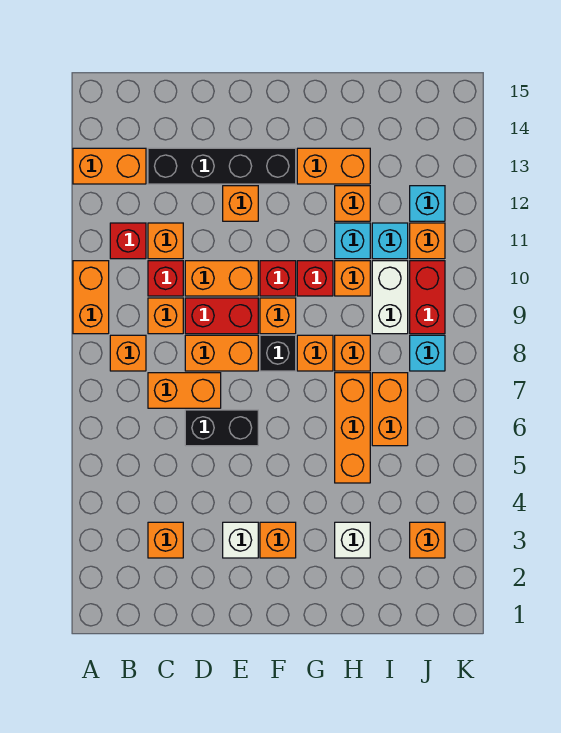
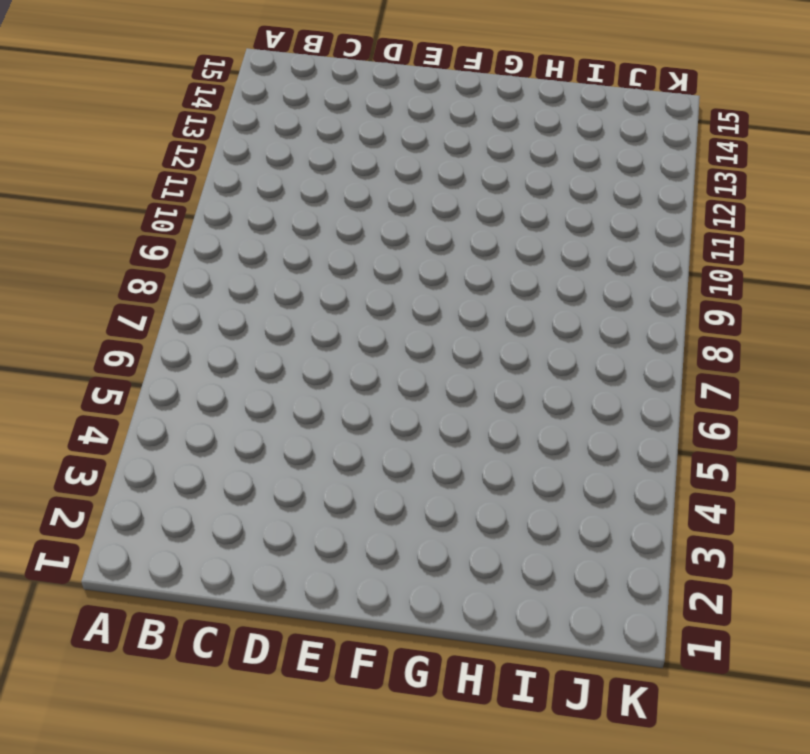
none -> orange brick A9:A10 level 1
none -> orange brick A13:B13 level 1
none -> orange brick B8 level 1
none -> red brick B11 level 1

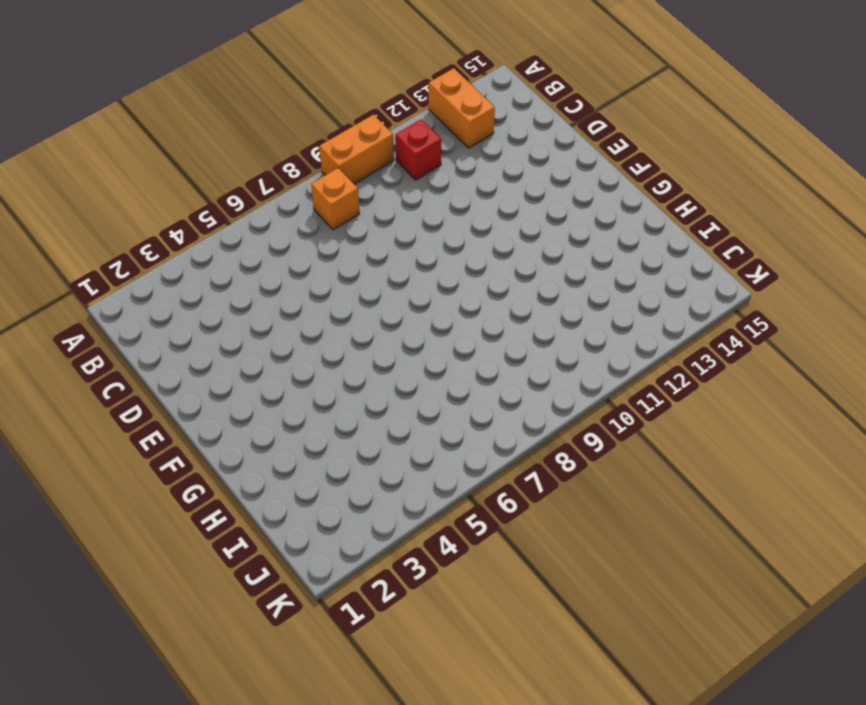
none -> orange brick C3 level 1
none -> orange brick C7:D7 level 1
none -> orange brick C9 level 1
none -> red brick C10 level 1

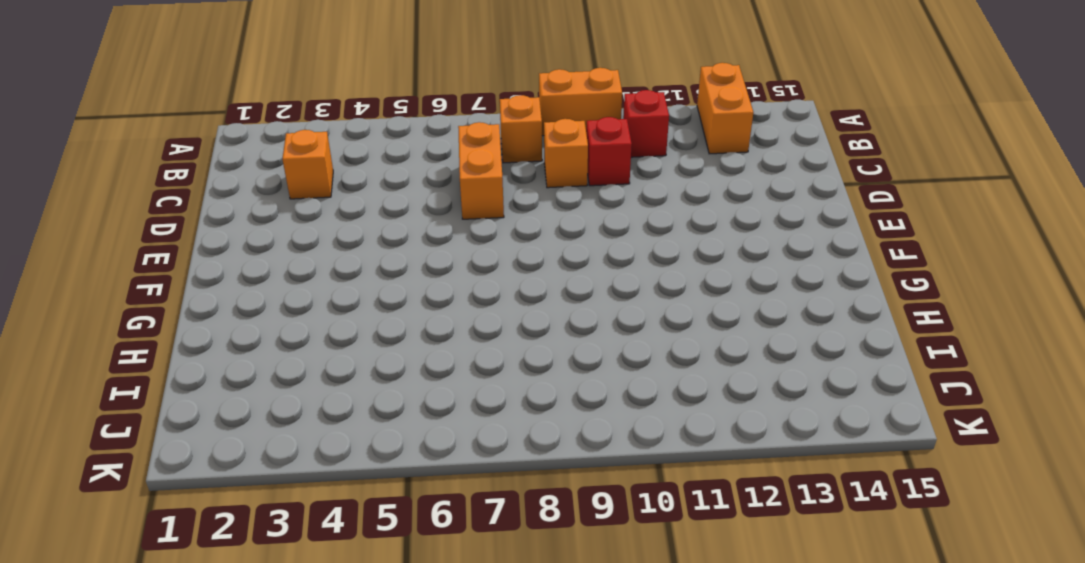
none -> orange brick C11 level 1
none -> black brick C13:F13 level 1
none -> black brick D6:E6 level 1
none -> orange brick D8:E8 level 1

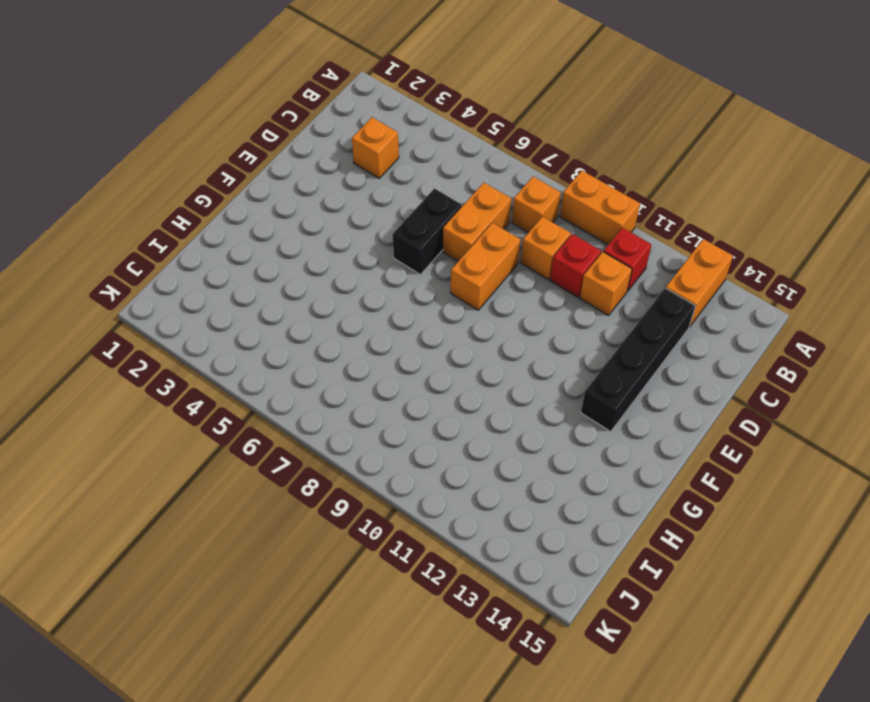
none -> red brick D9:E9 level 1
none -> orange brick D10:E10 level 1
none -> white brick E3 level 1
none -> orange brick E12 level 1

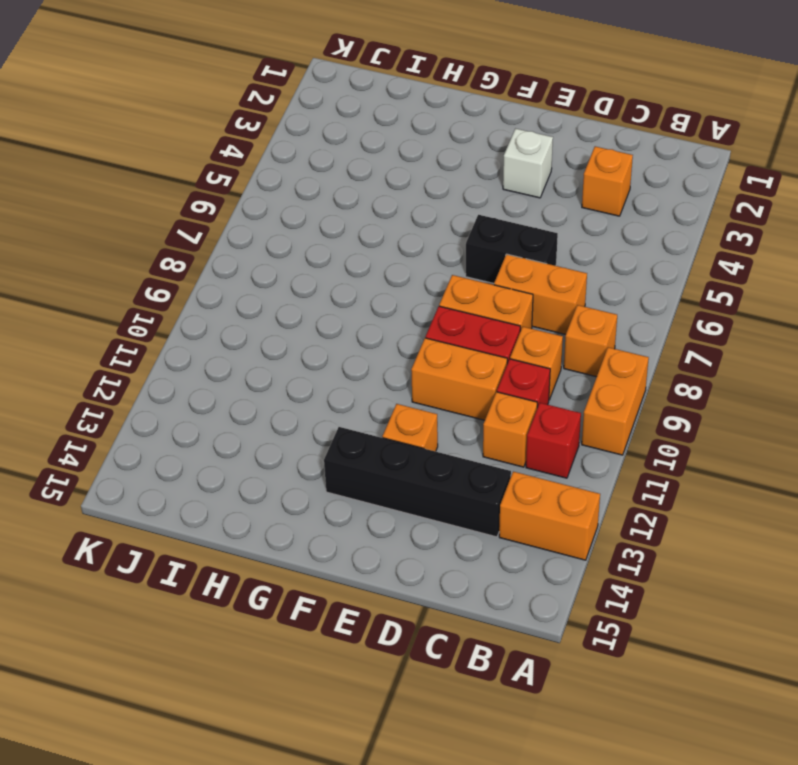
none -> orange brick F3 level 1
none -> black brick F8 level 1
none -> orange brick F9 level 1
none -> red brick F10 level 1

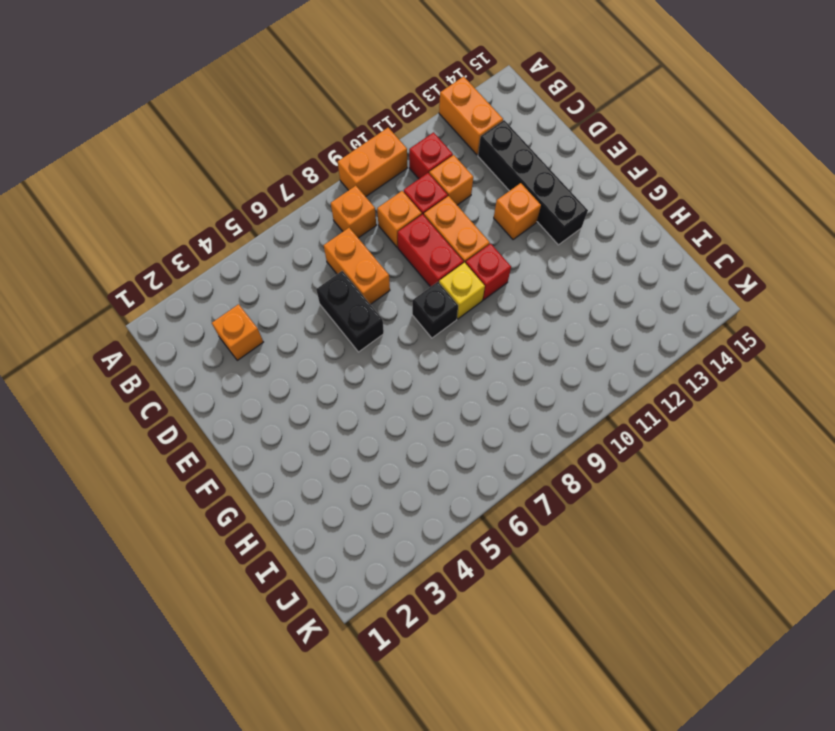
yellow brick F9 level 1 -> orange brick F9 level 1
none -> orange brick D8:E8 level 1
none -> white brick E3 level 1
none -> orange brick F3 level 1
none -> orange brick G8 level 1

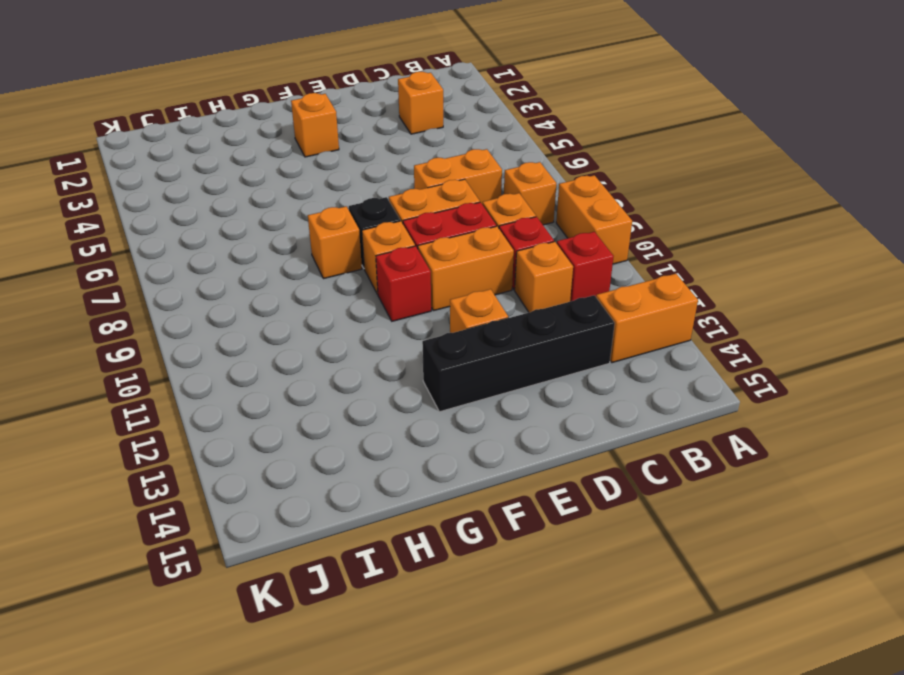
none -> black brick D6:E6 level 1
none -> white brick E3 level 1
none -> red brick G10 level 1
none -> orange brick G13:H13 level 1

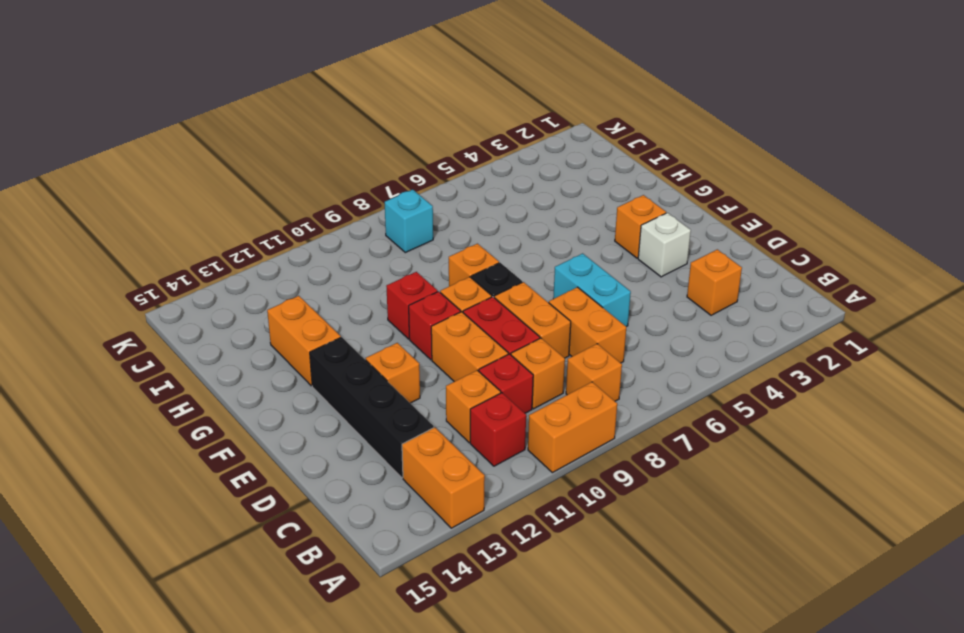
cyan brick D6:E6 level 1 -> black brick D6:E6 level 1
none -> white brick H3 level 1
none -> orange brick H5:H7 level 1
none -> orange brick H8 level 1
none -> orange brick H10 level 1

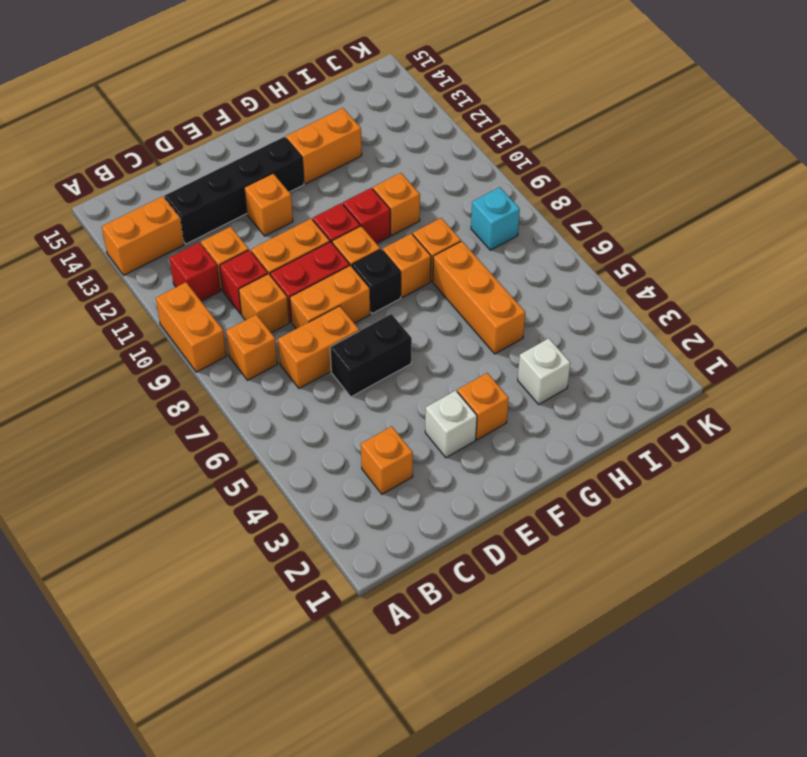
none -> cyan brick H11 level 1
none -> orange brick H12 level 1
none -> orange brick I6:I7 level 1
none -> white brick I9:I10 level 1

